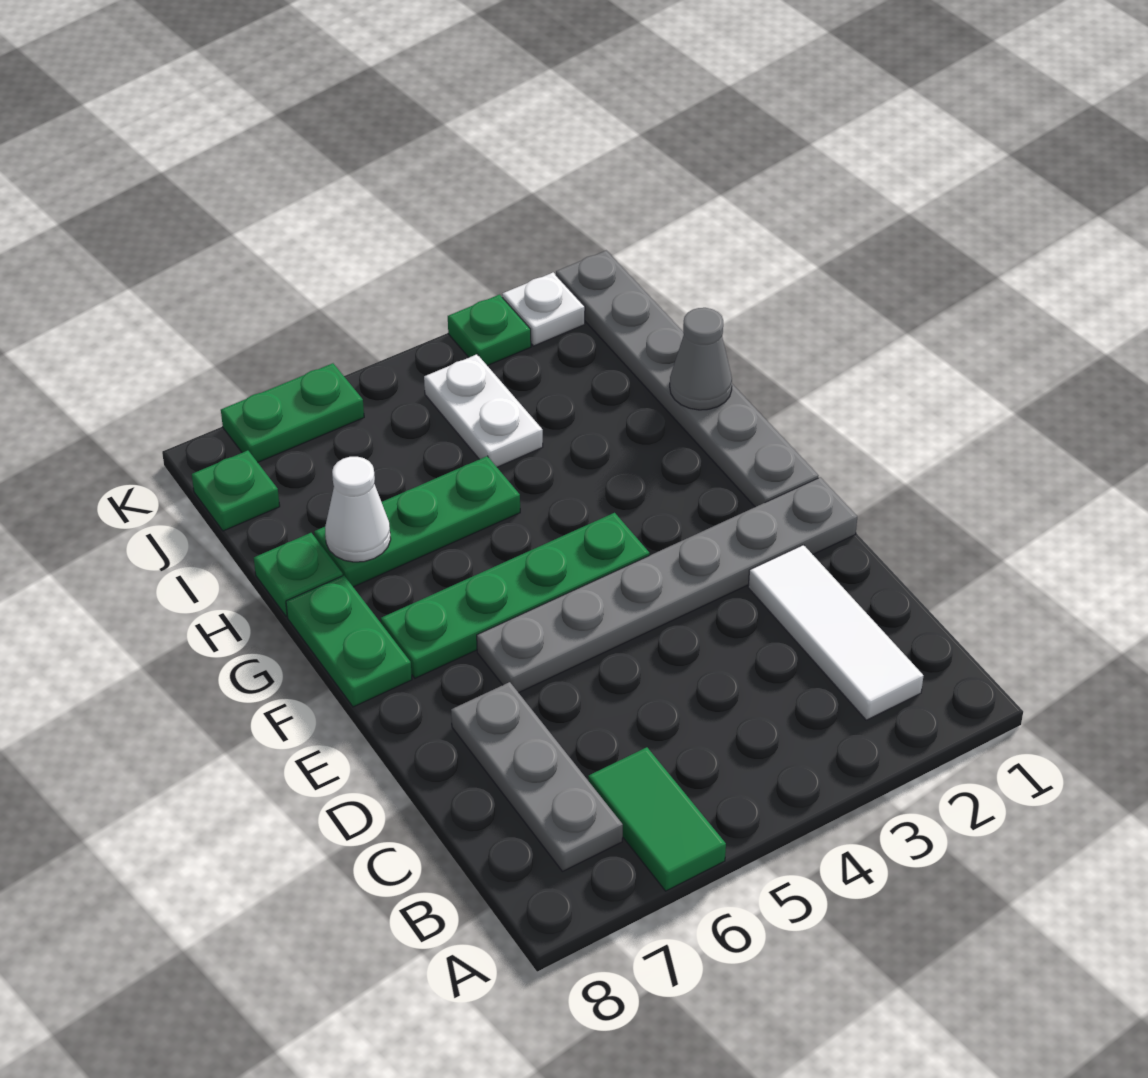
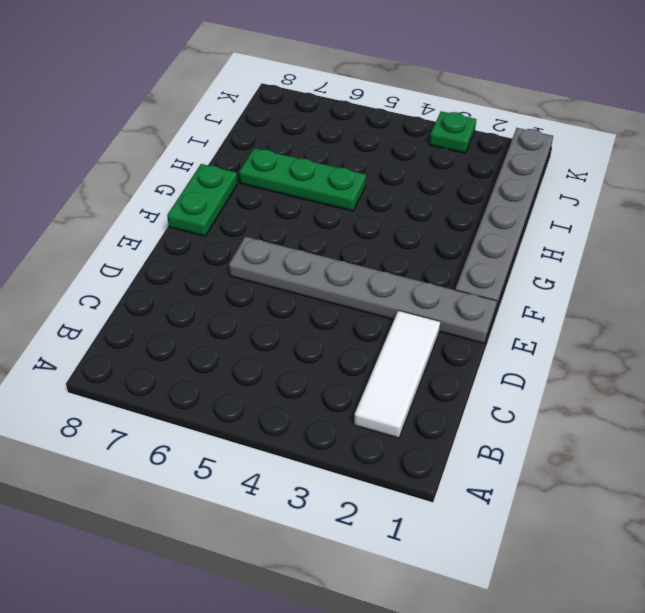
none -> green tile A6:B6 level 1
none -> grey plate B7:D7 level 1
none -> green plate F4:F7 level 1

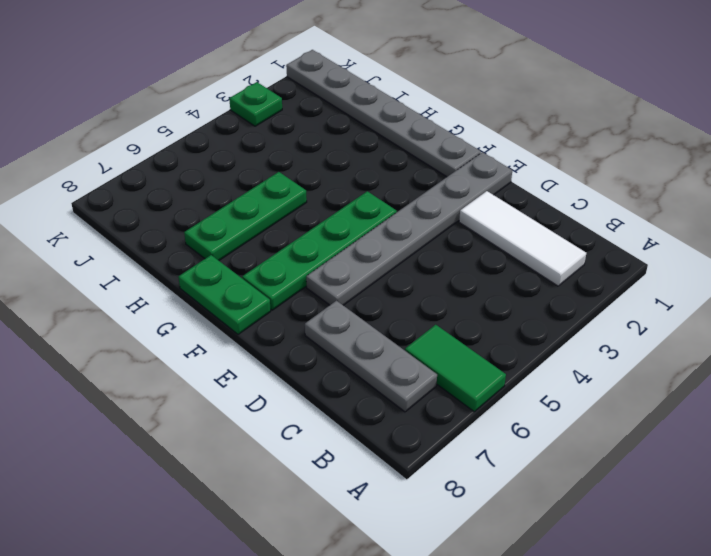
none -> green plate H8 level 1
none -> white plate I4:J4 level 1
none -> green plate J8 level 1

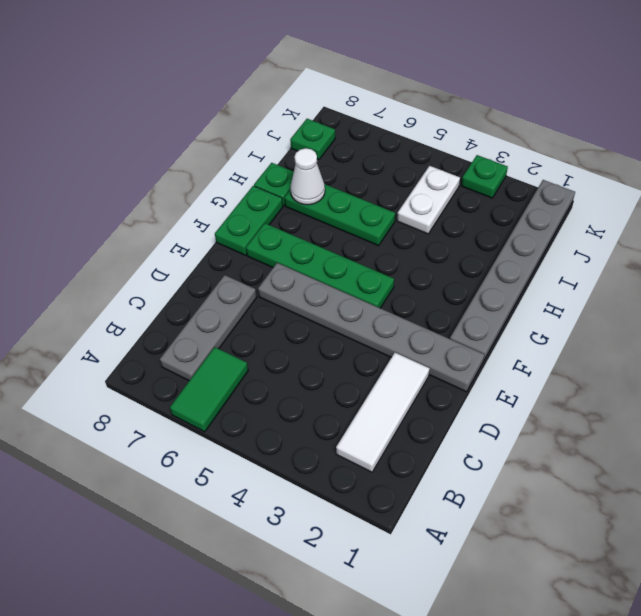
none -> white plate K2 level 1
none -> green plate K6:K7 level 1
none -> grey cone H1 level 2

